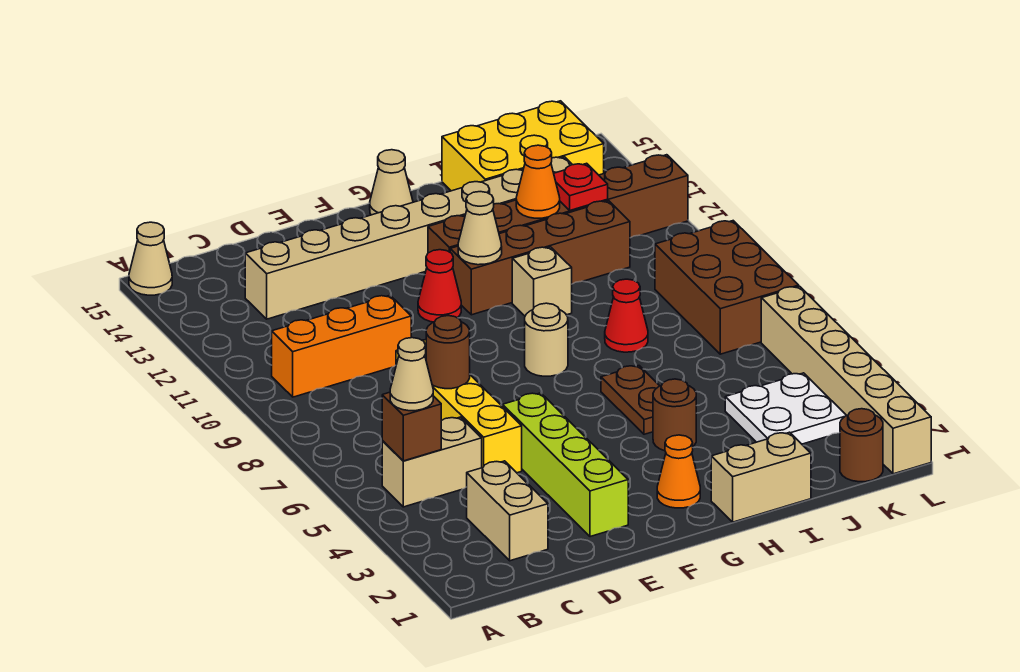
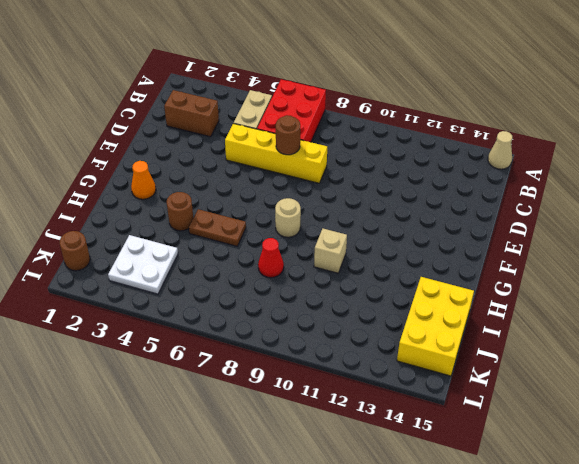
red brick A6:C7 level 1 -> none
brown brick C2:C3 level 1 -> tan brick C2:C3 level 1
none -> orange brick B10:D10 level 1
none -> tan brick C13:J13 level 1
none -> lime brick E2:E5 level 1

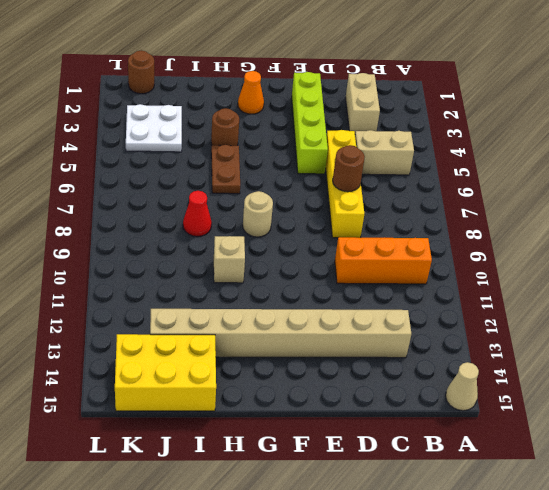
none -> red cone F11 level 1
none -> brown brick G11:J11 level 1
none -> brown brick G12:L12 level 1

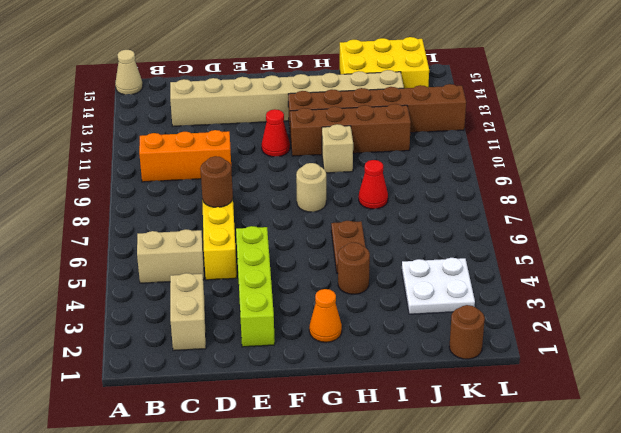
none -> tan cone G15 level 1
none -> tan brick H1:I1 level 1
none -> brown brick K7:L9 level 1

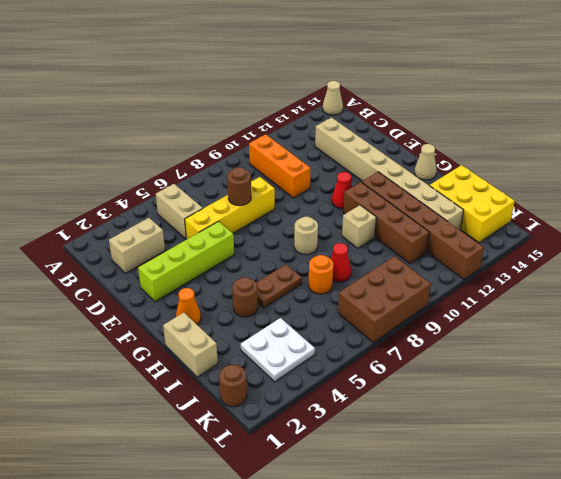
orange round brick I7 level 1 -> none
none -> tan brick L1:L6 level 1
none -> brown brick B5 level 2
none -> tan cone G11 level 2

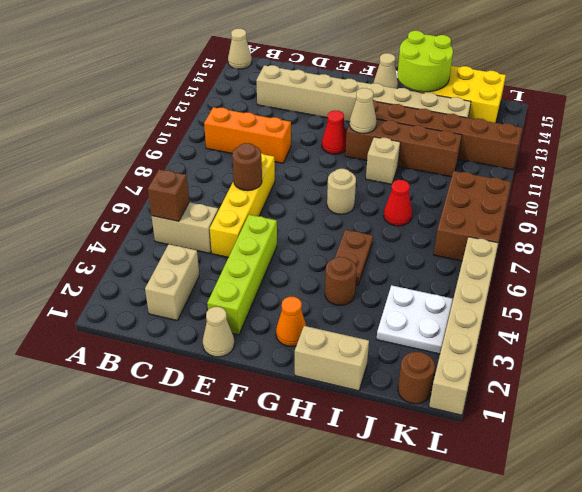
tan cone E1 level 1 -> tan cone B5 level 3
lime round brick H14:I15 level 2 -> none
none -> orange cone I12 level 2
none -> red plate J12 level 2

